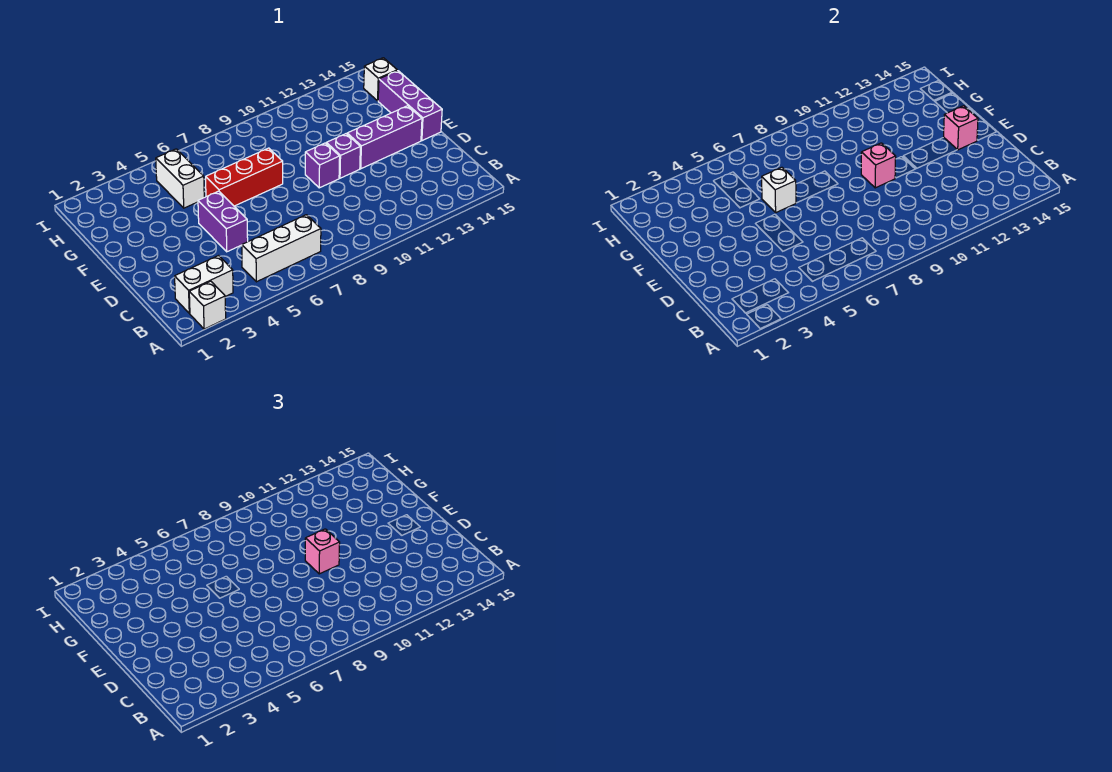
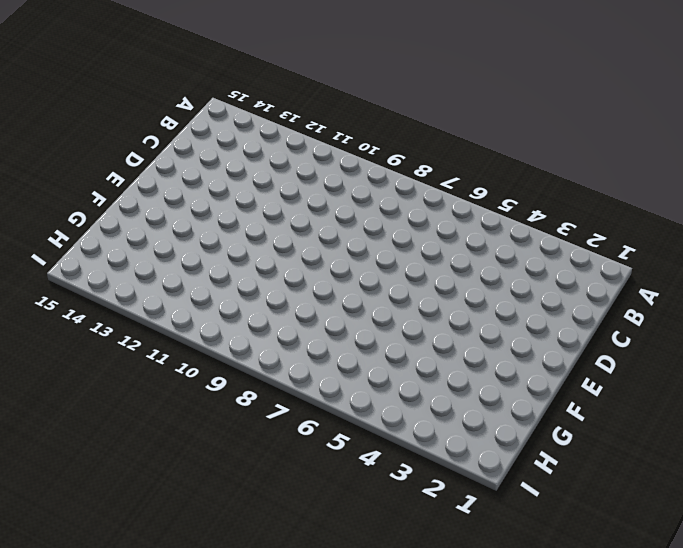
none -> white brick A2 level 1
none -> white brick B2:B3 level 1
none -> white brick B5:B7 level 1

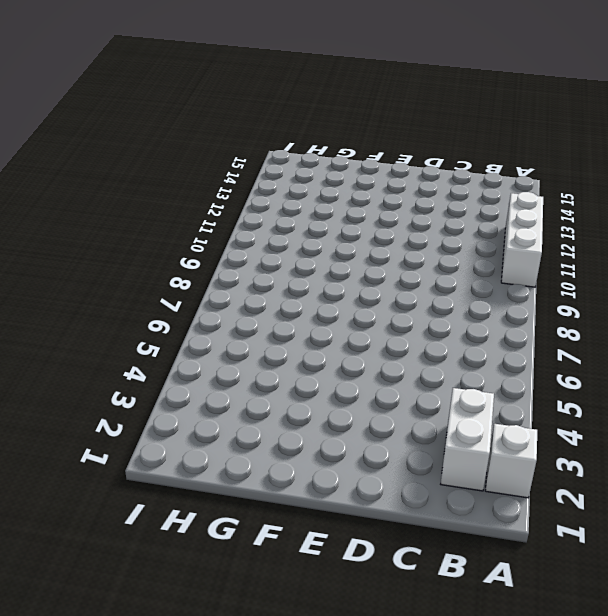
white brick A10:A12 level 1 -> white brick B5:B7 level 1
none -> purple brick D5:E5 level 1
none -> purple brick E10 level 1
none -> purple brick E11 level 1

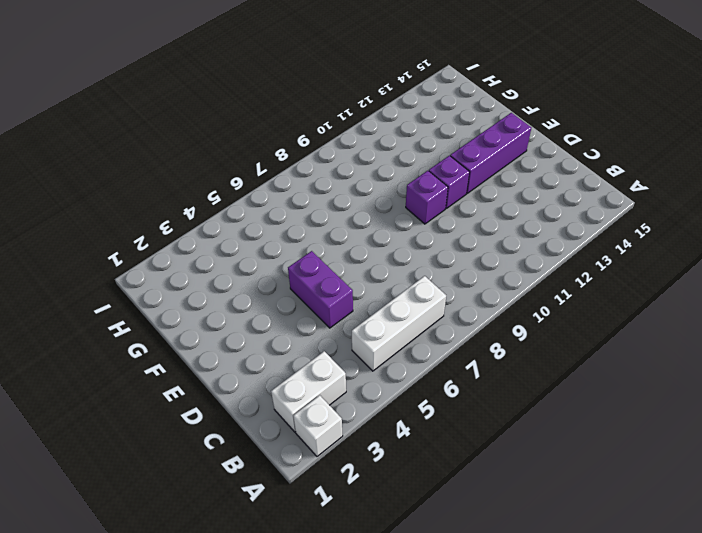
none -> purple brick E15:G15 level 1
none -> red brick F6:F8 level 1
none -> white brick G5:H5 level 1

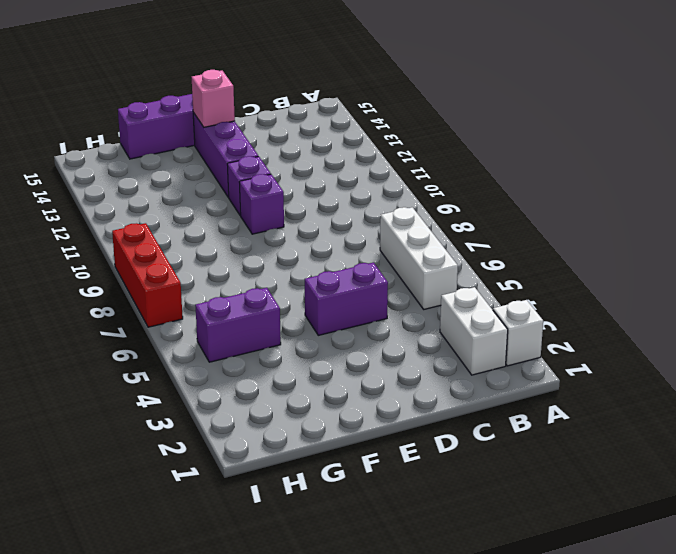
purple brick G5:H5 level 1 -> white brick G5:H5 level 1
red brick I7:I9 level 1 -> red brick F6:F8 level 1
none -> white brick H15 level 1
none -> pink brick E10 level 2
none -> white brick F6 level 2

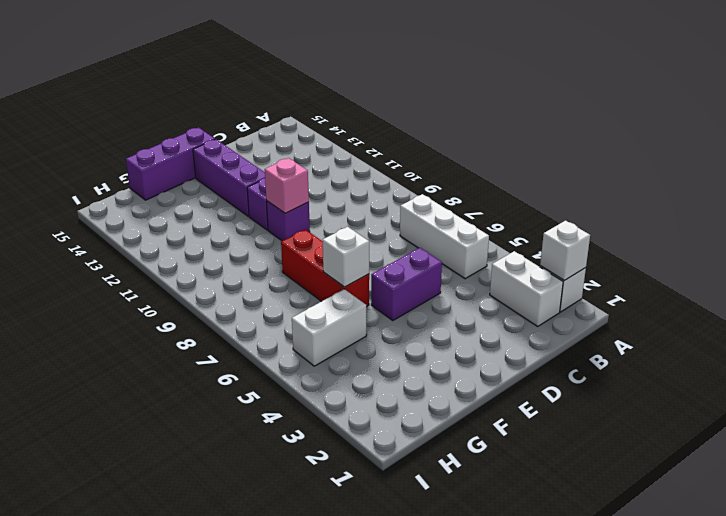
white brick A2 level 2 -> white brick H15 level 1
none -> pink brick E14 level 2
none -> pink brick E10 level 3

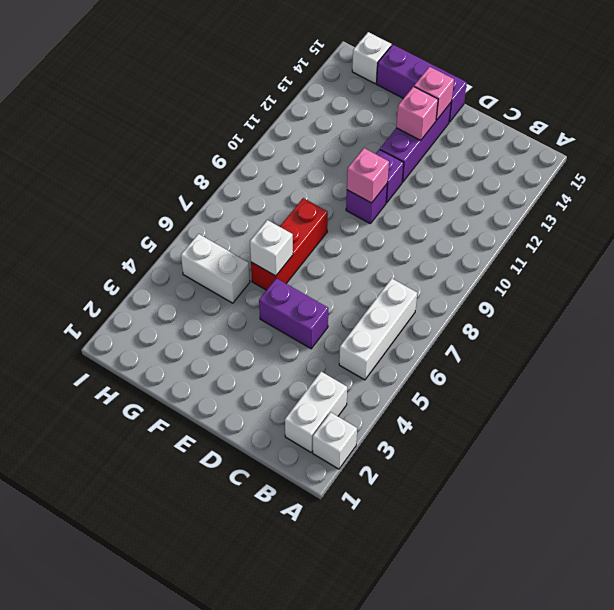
pink brick E13 level 2 -> pink brick E10 level 3

